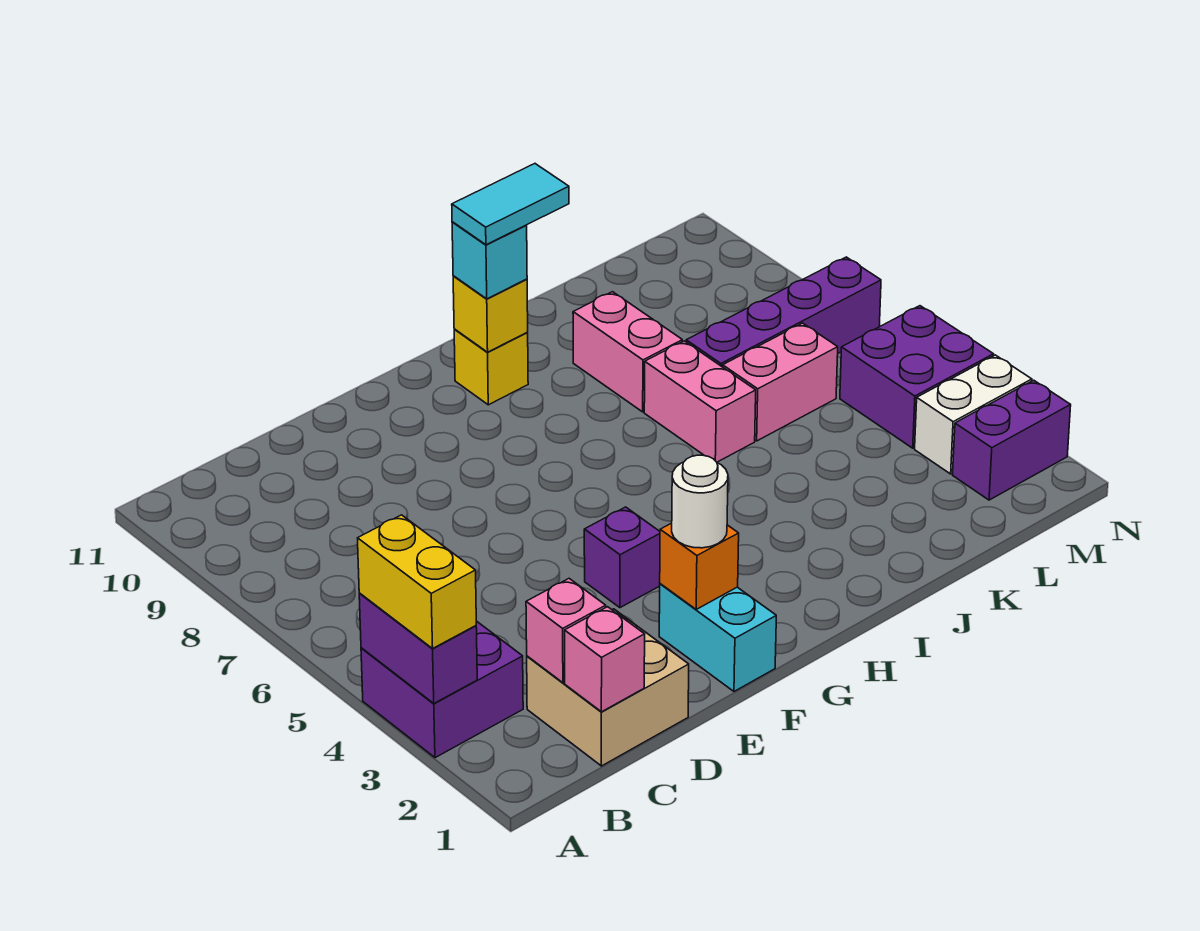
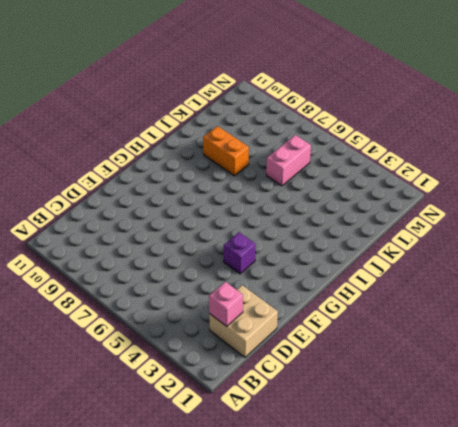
orange brick J8:J9 level 1 -> pink brick J8:J9 level 1
none -> purple brick A3:B4 level 1
none -> cyan brick F1:F2 level 1
none -> yellow brick H10 level 1

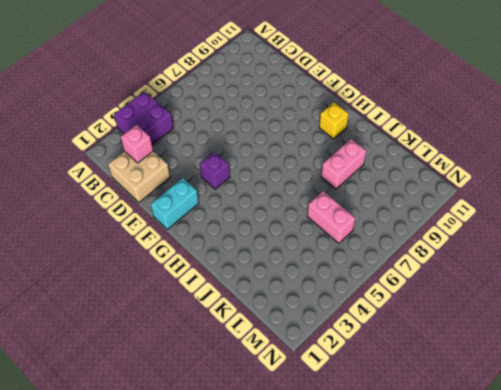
none -> pink brick J6:J7 level 1
none -> purple brick K7:N7 level 1
none -> purple brick M2:N2 level 1

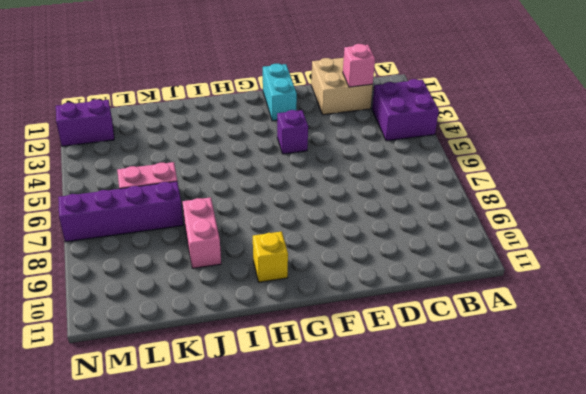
none -> pink brick J6:J7 level 1
none -> white brick M3:N3 level 1
none -> purple brick M4:N5 level 1

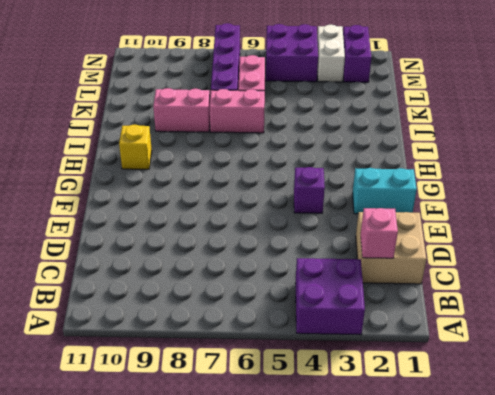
none -> purple brick A3:A4 level 2
none -> pink brick C1 level 2
none -> orange brick F2 level 2

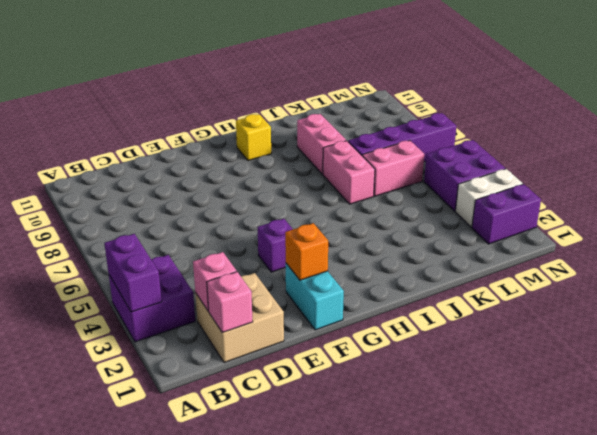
none -> yellow brick H10 level 2
none -> yellow brick A3:A4 level 3
none -> white round brick F2 level 3

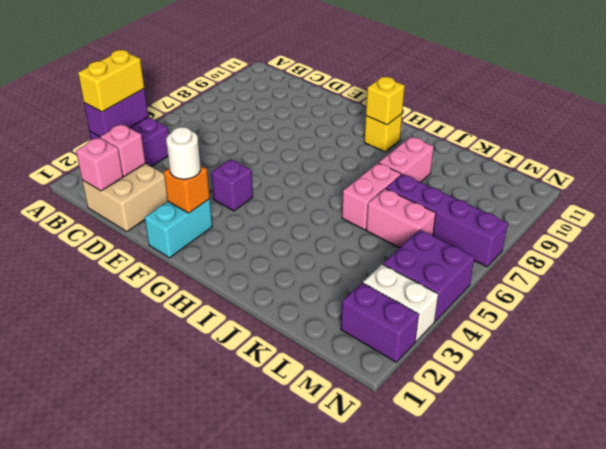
none -> cyan brick H10 level 3
none -> cyan tile H10:I10 level 4

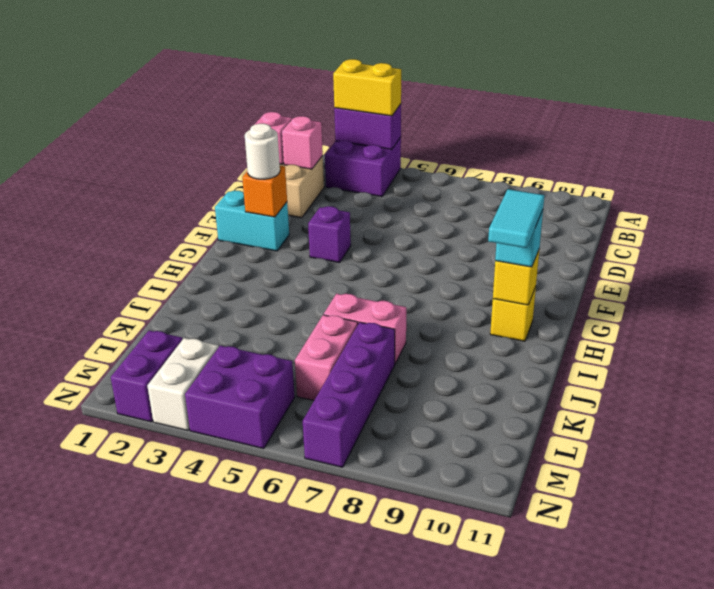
none -> pink brick J8:J9 level 1

